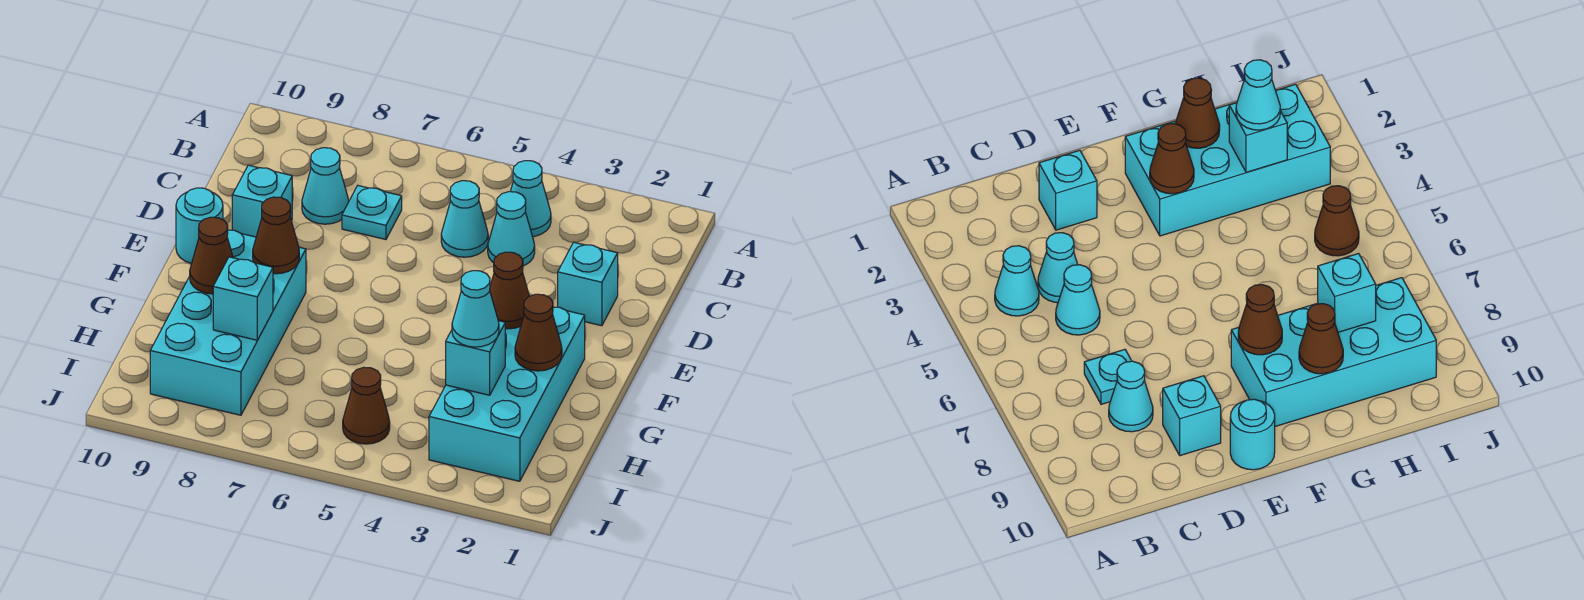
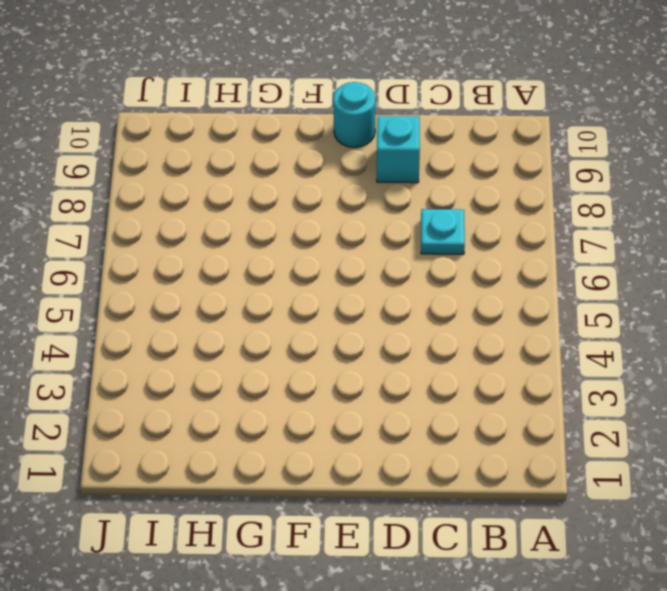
none -> cyan cone B4 level 1
none -> cyan cone C4 level 1
none -> cyan cone C5 level 1

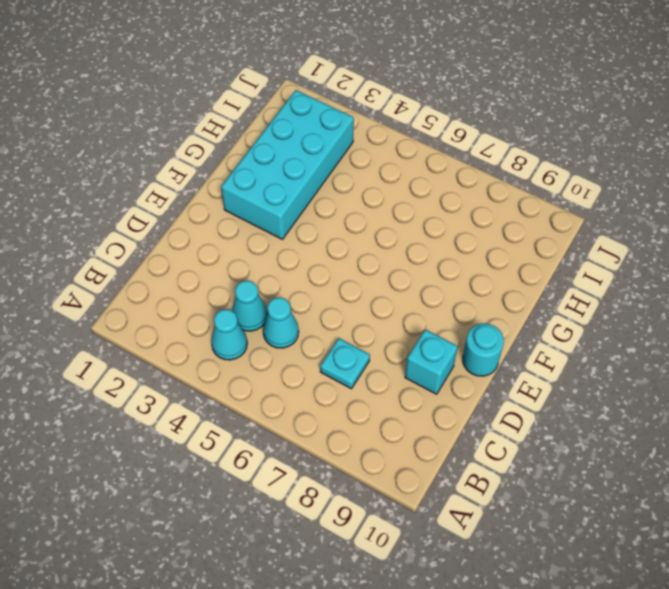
none -> cyan cone C8 level 1
none -> cyan brick D2 level 1
none -> cyan brick F8:I9 level 1

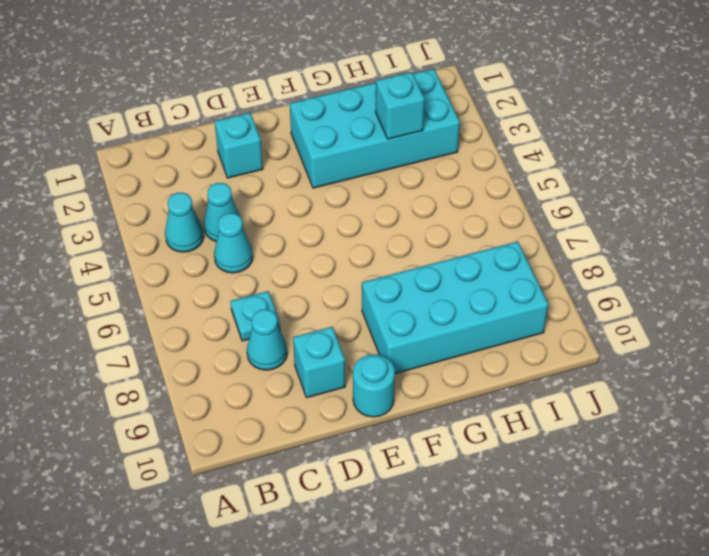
none -> brown cone I5 level 1
none -> brown cone F3 level 2
none -> brown cone F8 level 2

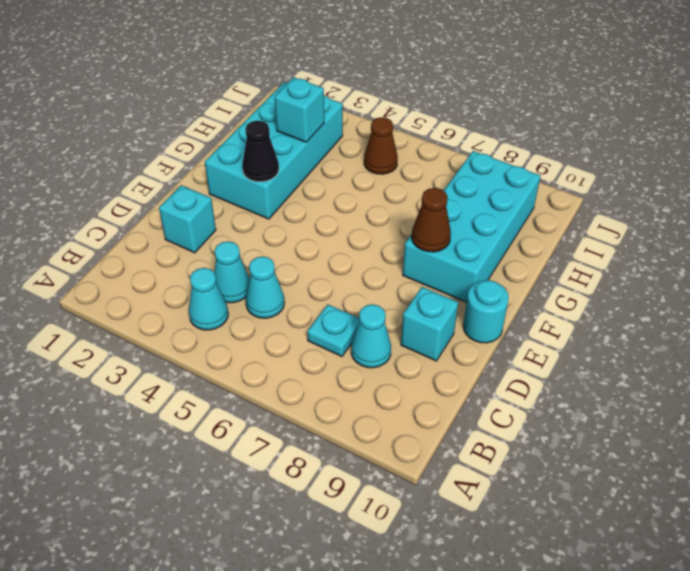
black cone F3 level 2 -> brown cone F3 level 2
none -> brown cone G2 level 2
none -> brown cone G9 level 2
none -> cyan brick H8 level 2

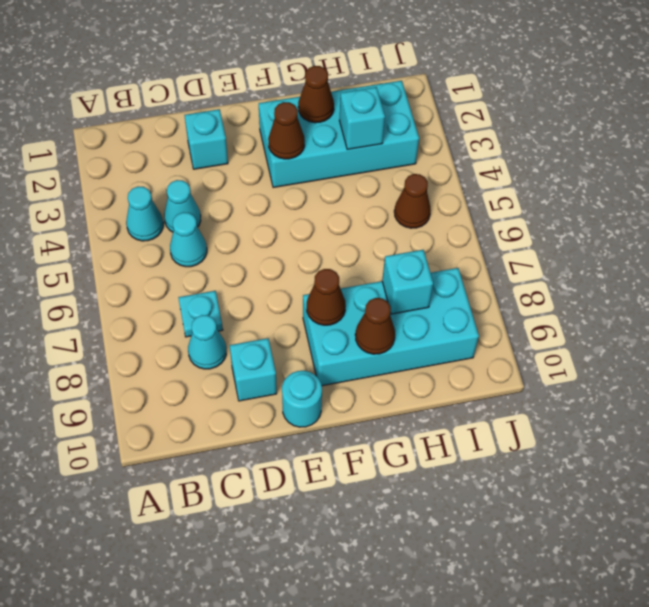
none -> cyan cone H3 level 3

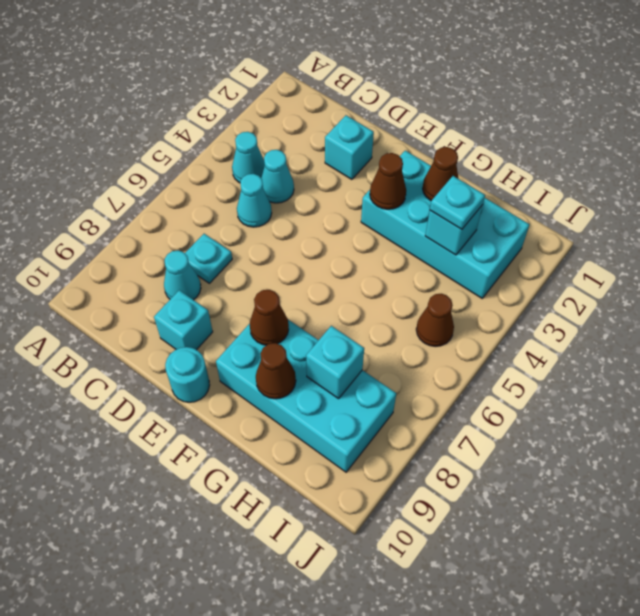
cyan plate H3 level 3 -> cyan cone H3 level 3

